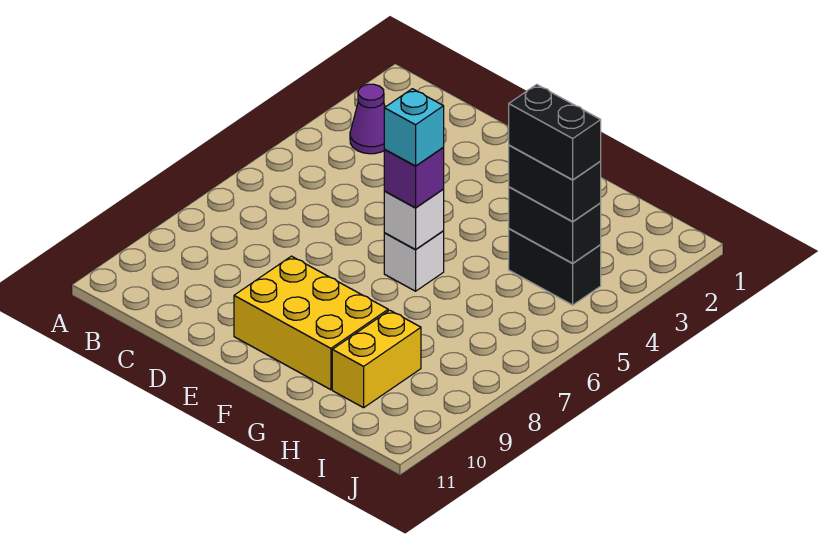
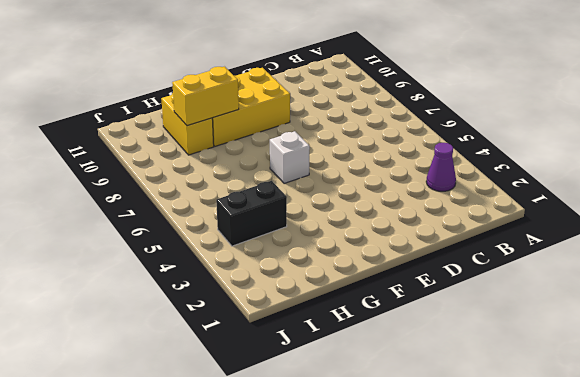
yellow brick G9:H9 level 2 -> none
none -> white brick F6 level 2
none -> black brick H4:I4 level 2

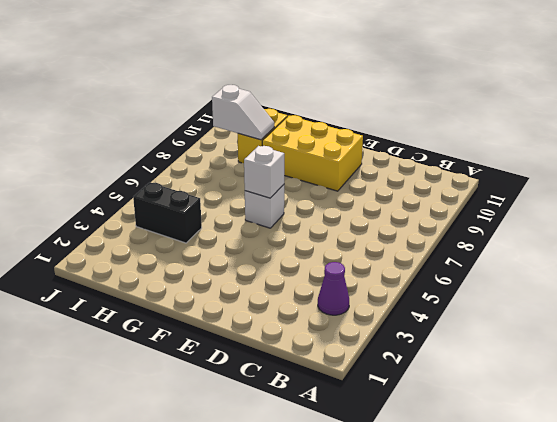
white slope H9:I9 level 2 top I -> none
none -> black brick H4:I4 level 2
none -> purple brick F6 level 3

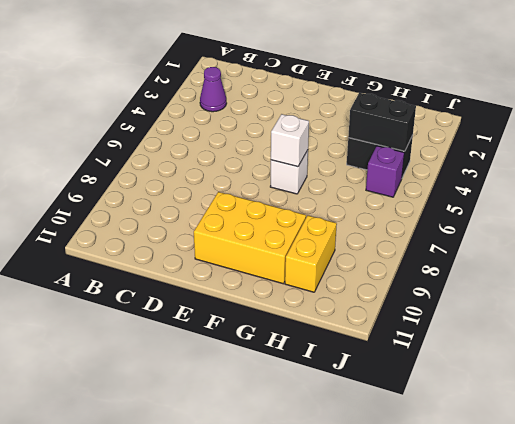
purple brick I5 level 1 -> purple brick F6 level 3
none -> black brick H4:I4 level 3
none -> cyan brick F6 level 4

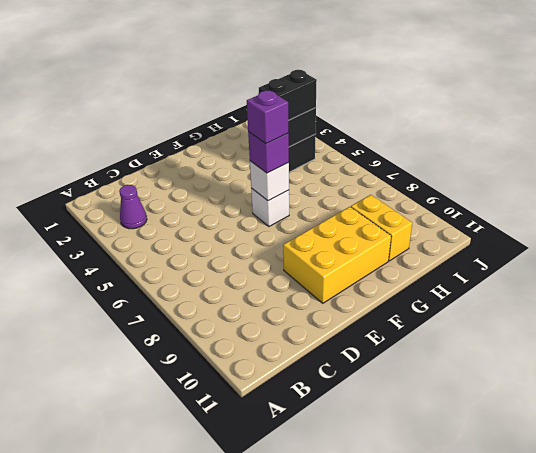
purple brick F6 level 4 -> cyan brick F6 level 4
none -> black brick H4:I4 level 4

